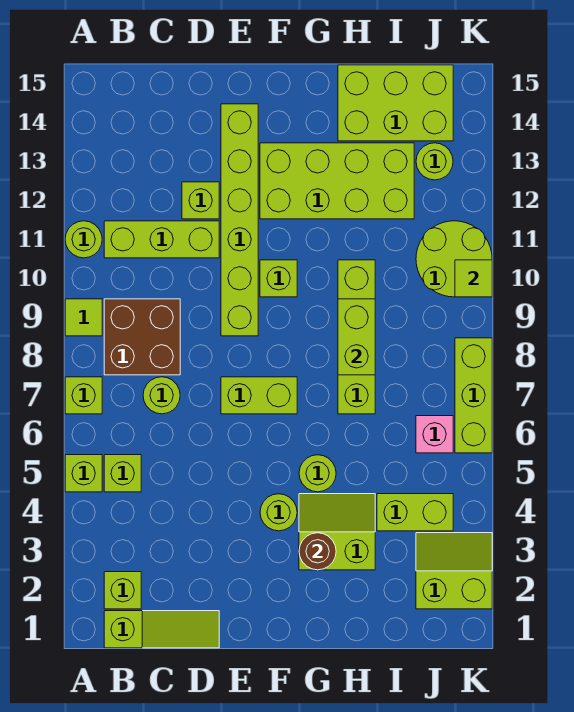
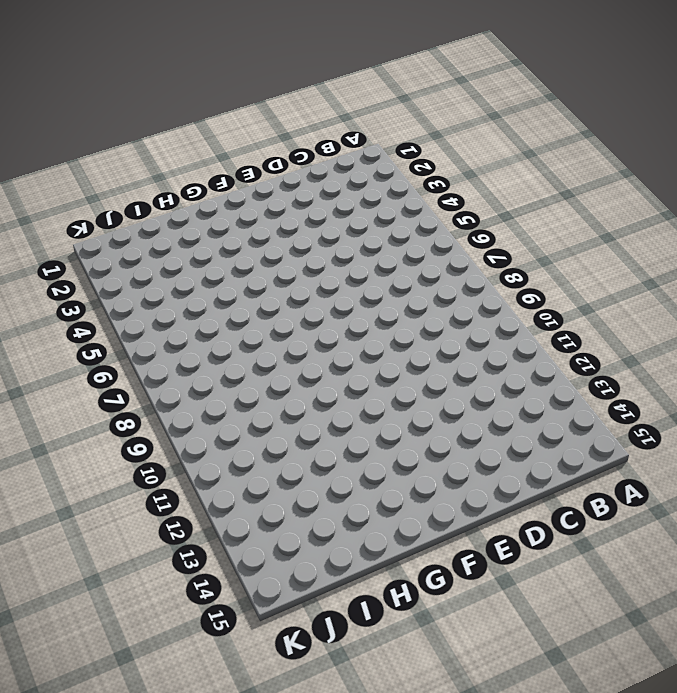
none -> lime brick A5 level 1
none -> lime brick A7 level 1
none -> lime tile A9 level 1

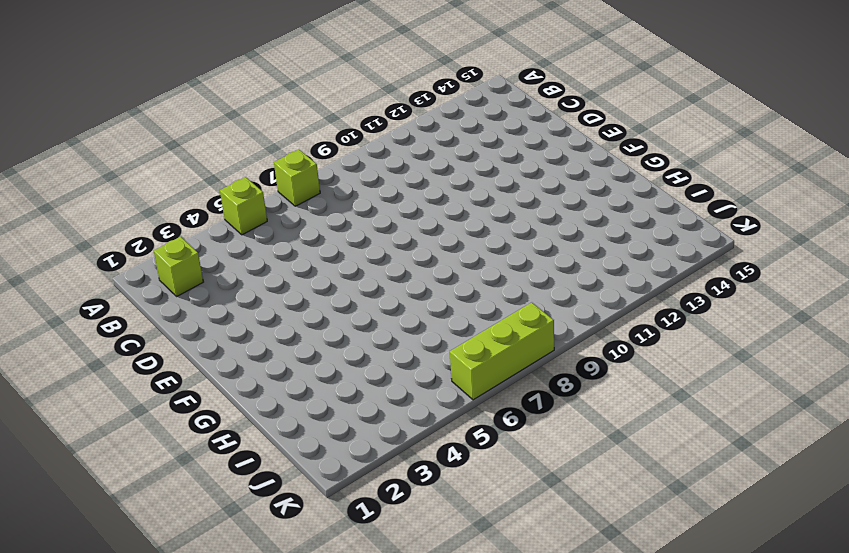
none -> lime tile A9 level 1
none -> lime round brick A11 level 1
none -> lime slope B1:D1 level 1 top B

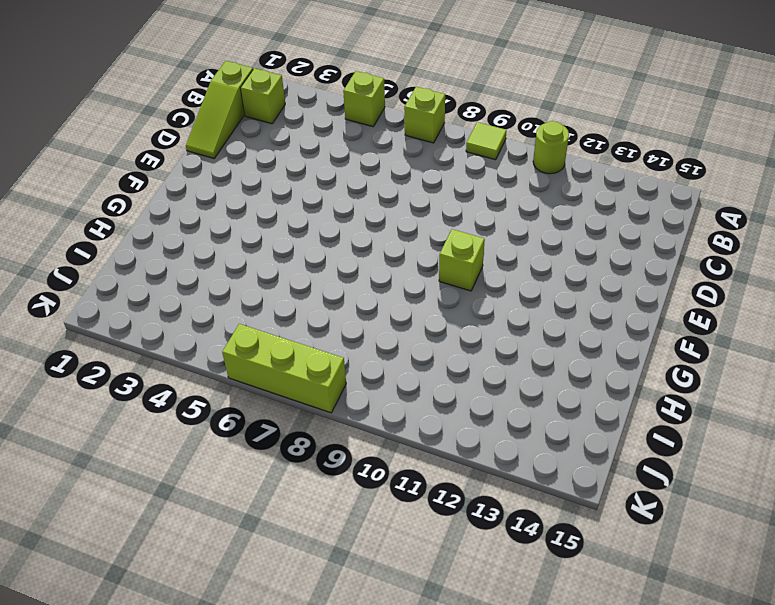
none -> lime brick B5 level 1
none -> brown brick B8:C9 level 1
none -> lime brick B11:D11 level 1

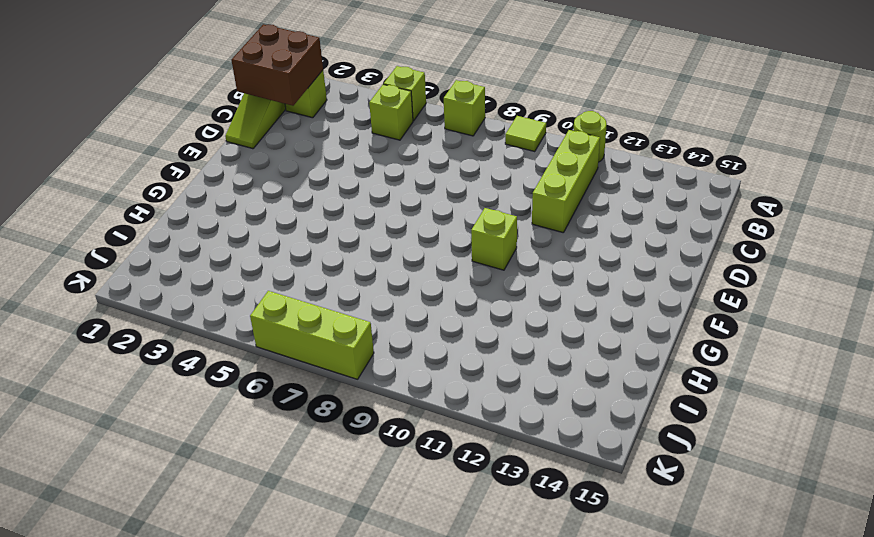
brown brick B1:C2 level 2 -> brown brick B8:C9 level 1
none -> lime round brick C7 level 1
none -> lime brick D12 level 1
none -> lime brick E7:F7 level 1

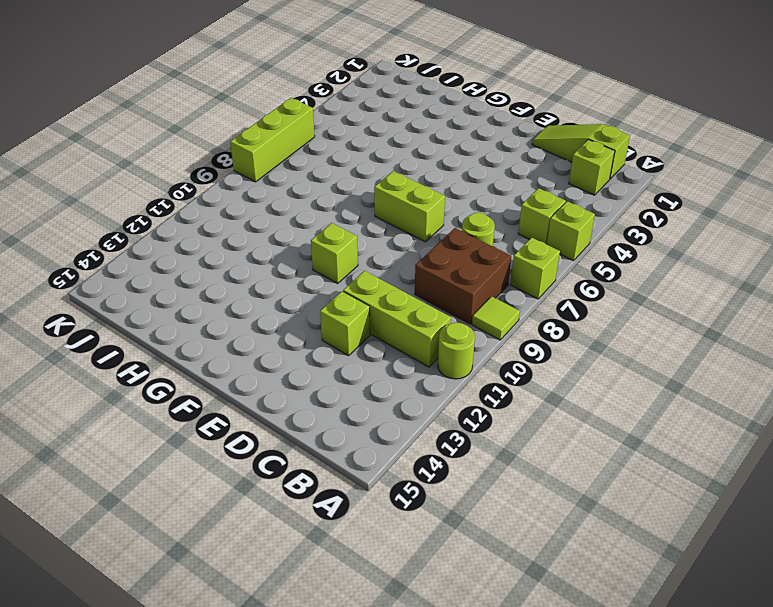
none -> lime brick E9:E14 level 1
none -> lime round brick F4 level 1
none -> lime brick F12:I13 level 1

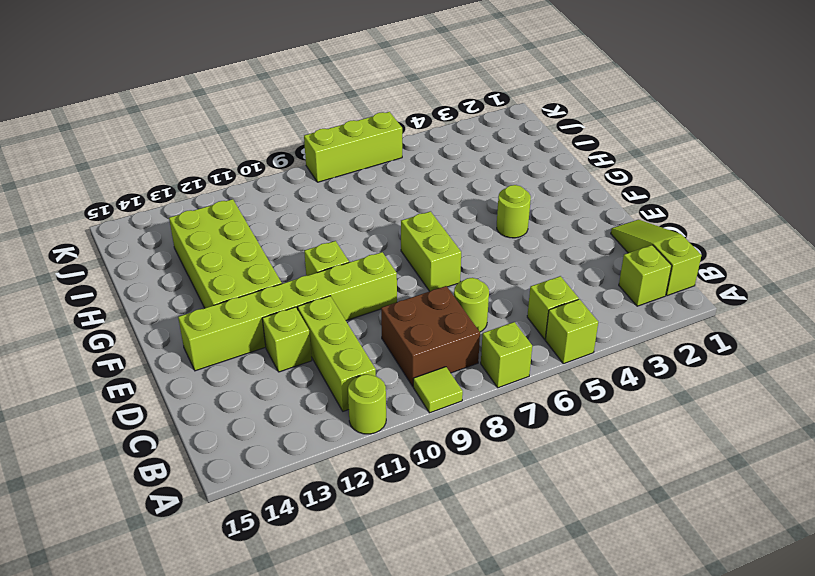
none -> lime slope G3:H4 level 1 top 3
none -> lime round brick G5 level 1
none -> lime brick H7:H10 level 1

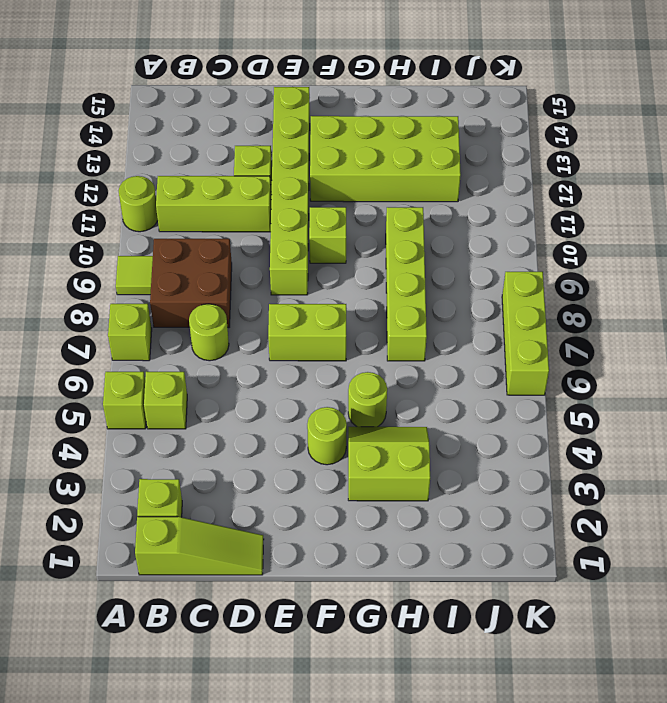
none -> lime brick H14:J15 level 1
none -> lime brick I4:J4 level 1
none -> lime slope J2:K3 level 1 top 2

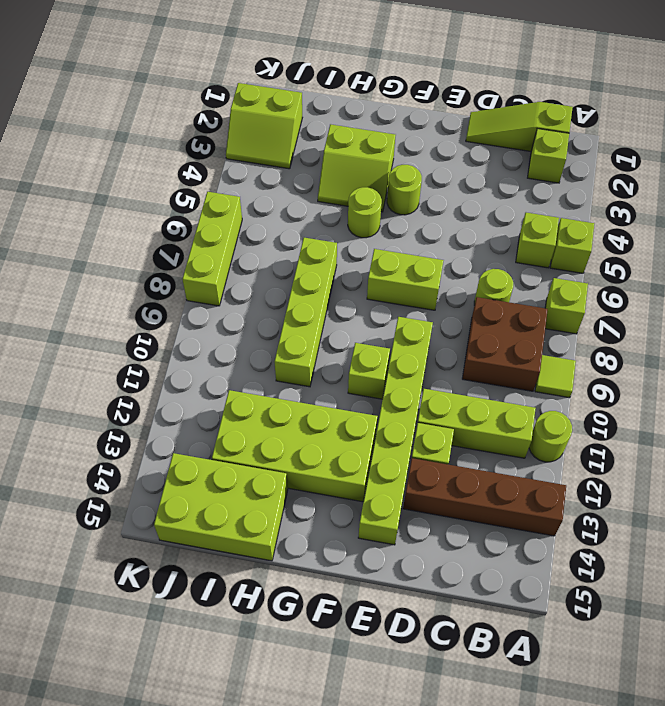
brown brick A13:D13 level 1 -> none
none -> lime brick I4:J4 level 1
none -> pink brick J6 level 1
none -> lime round brick J10:K11 level 1

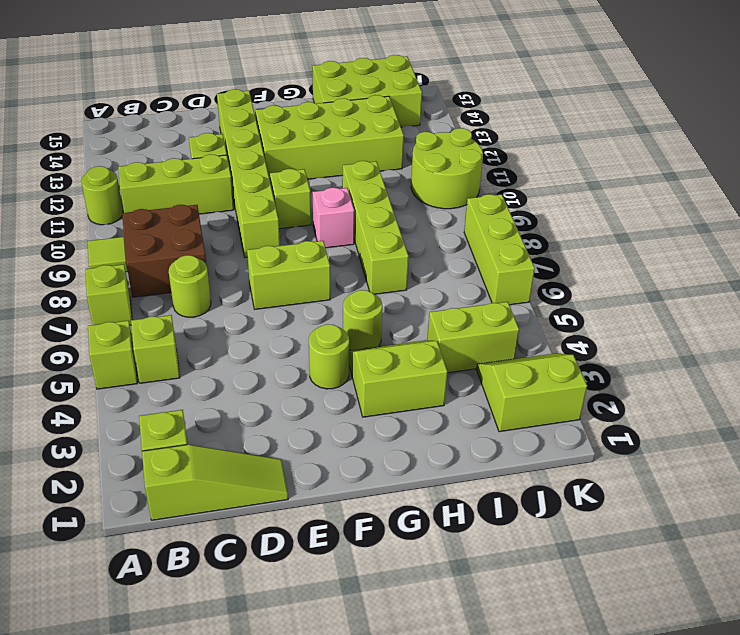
pink brick G9 level 1 -> pink brick J6 level 1
none -> lime round brick J13 level 1
none -> brown round brick G3 level 2
none -> lime brick H8:H9 level 2

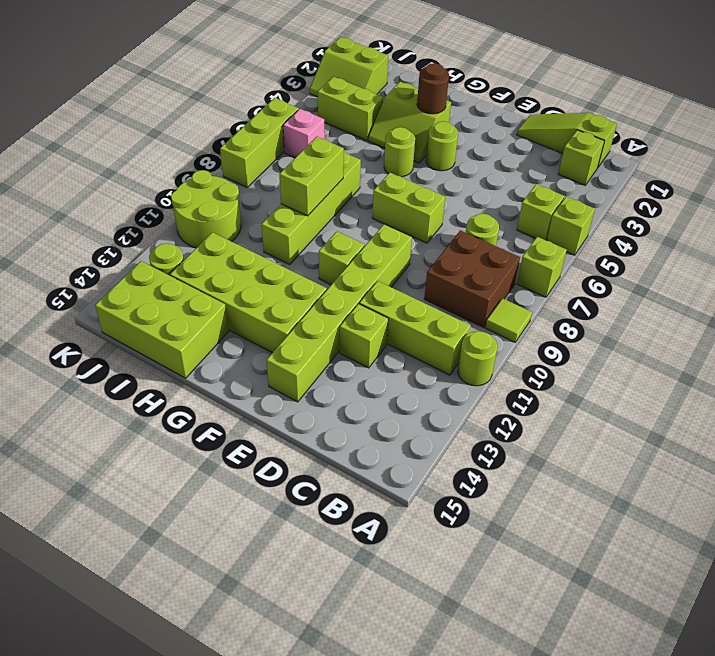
none -> lime tile K10 level 2

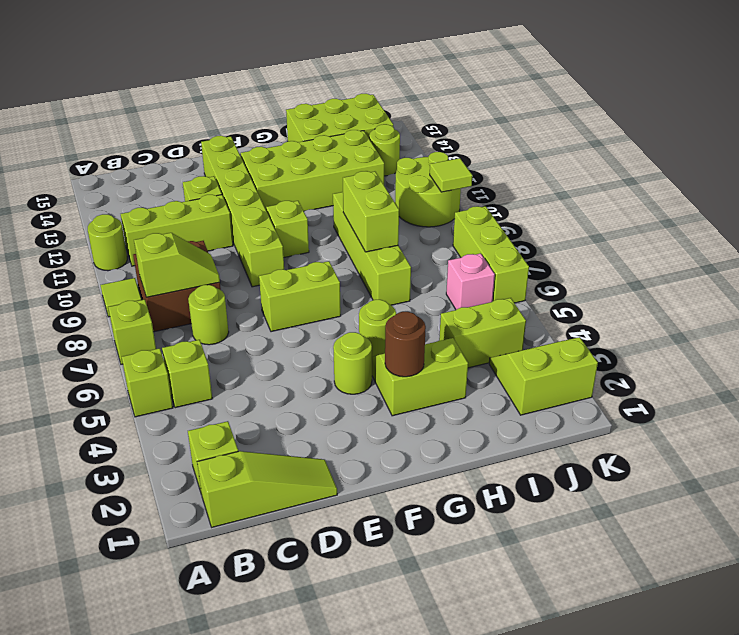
lime slope B8:C8 level 2 top B -> none

